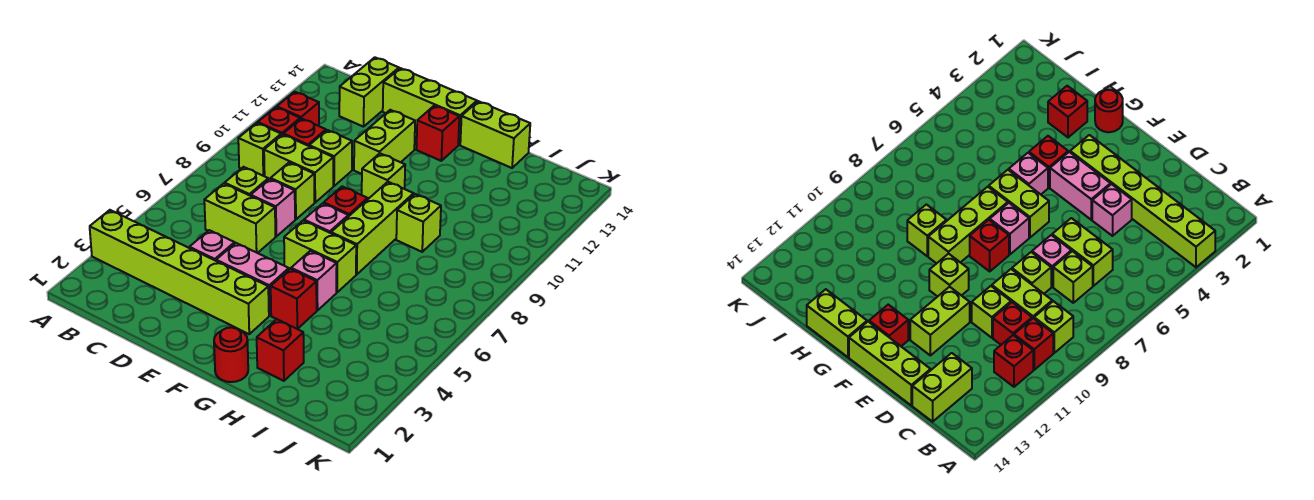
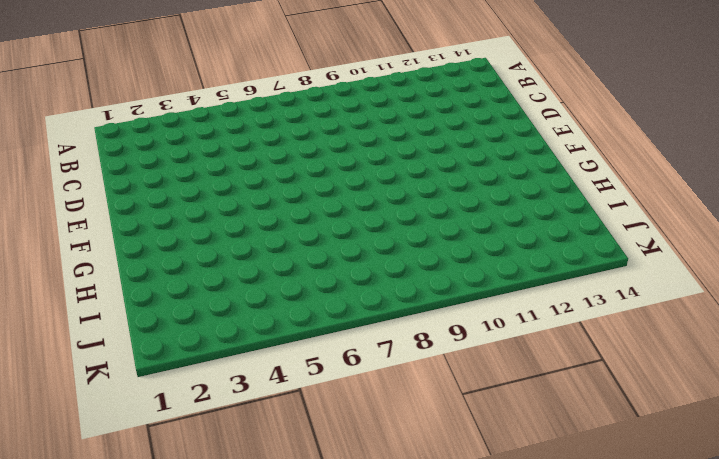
none -> lime brick A3:F3 level 1
none -> lime brick B9 level 1
none -> red brick B10 level 1

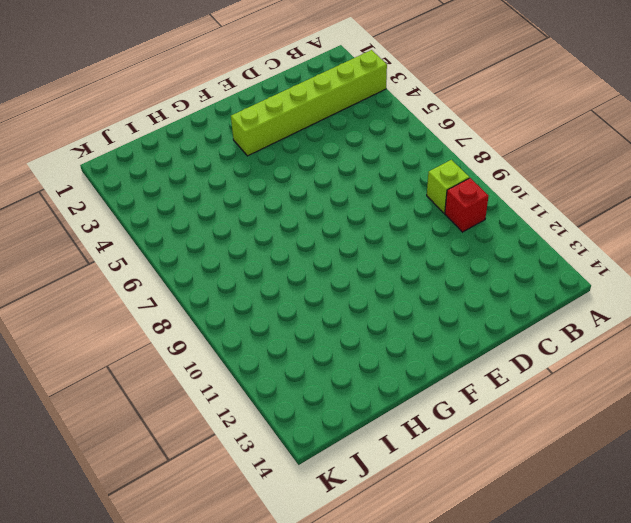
none -> red brick B11 level 1
none -> lime brick C6:D6 level 1
none -> lime brick C7 level 1

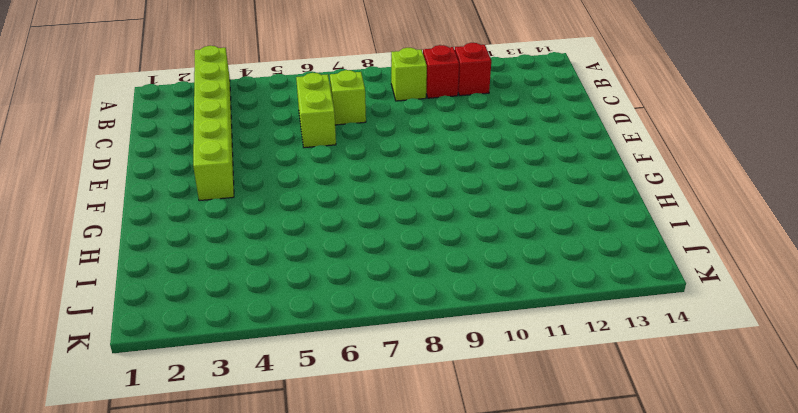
none -> lime brick C9:D9 level 1
none -> red brick C10 level 1
none -> lime brick C13:C14 level 1

